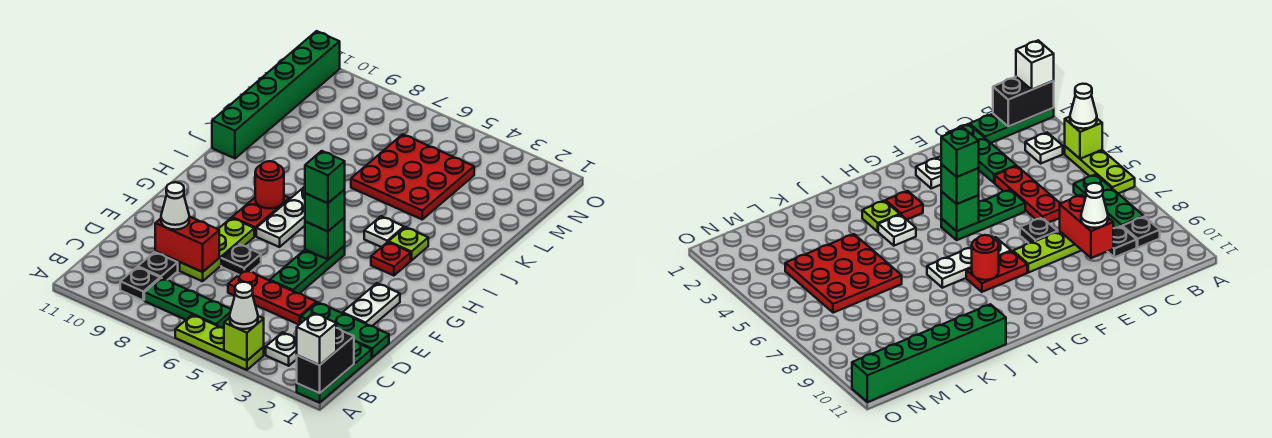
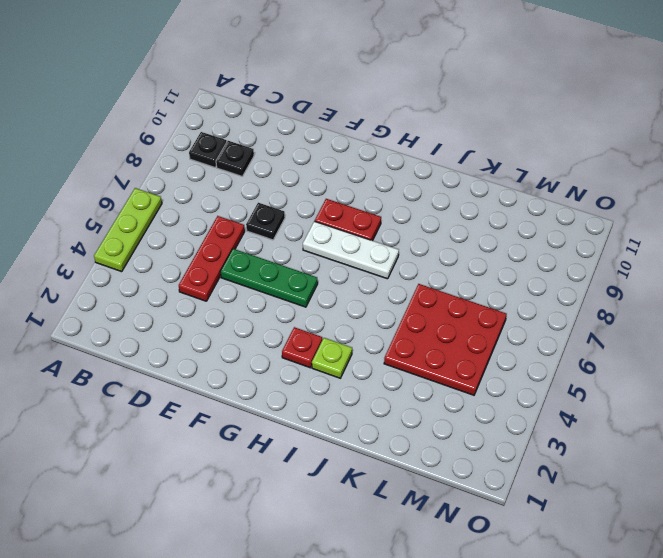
none -> green plate A1:C1 level 1
none -> white plate B3 level 1
none -> green plate B6:B8 level 1

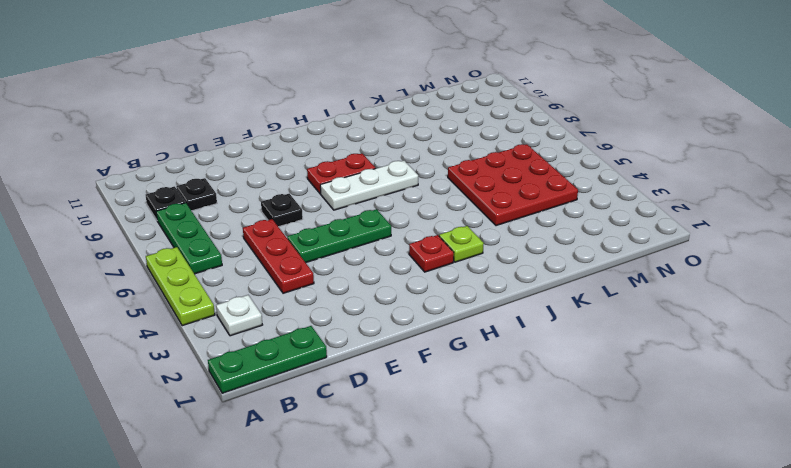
none -> green plate D1:D3 level 1
none -> lime plate D8:F8 level 1
none -> white plate E2:F2 level 1

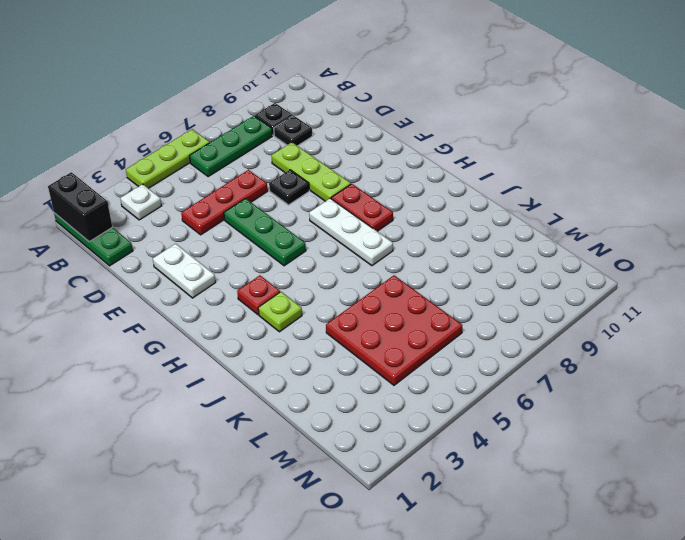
none -> green plate D1:D3 level 1
none -> white plate I4 level 1
none -> green brick J11:O11 level 1

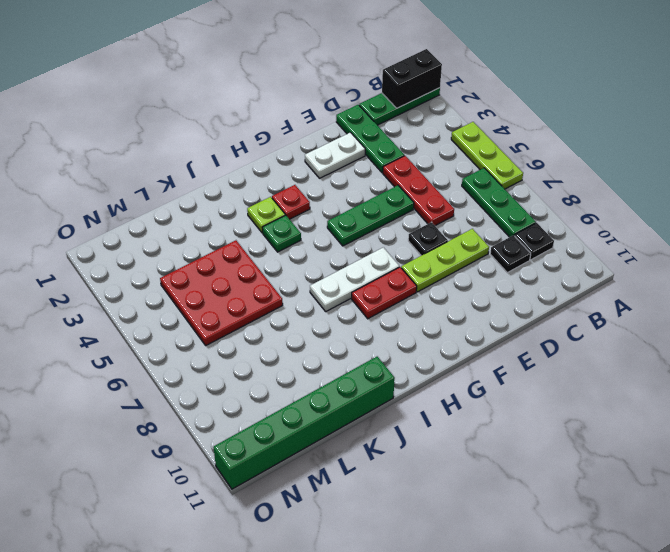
green plate I4 level 1 -> white plate I4 level 1
none -> white plate B3 level 1
none -> lime brick A4 level 2
none -> red brick D8:D9 level 2

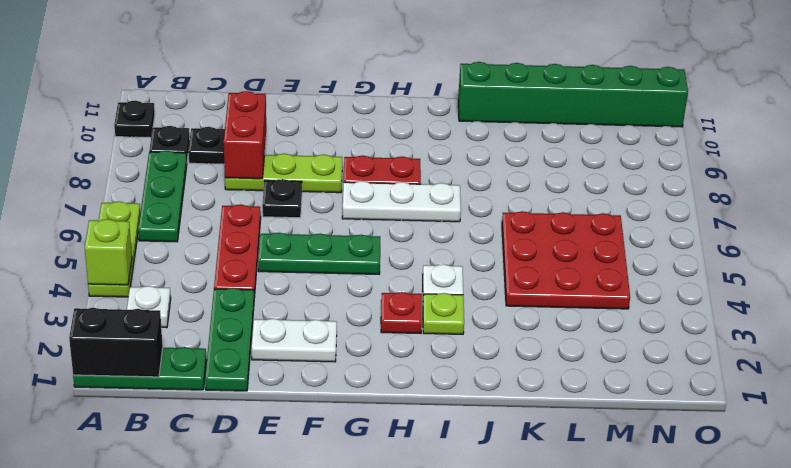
black plate A10 level 1 -> none
none -> green brick G5 level 2
none -> red round brick H8 level 2
none -> white brick A1 level 3

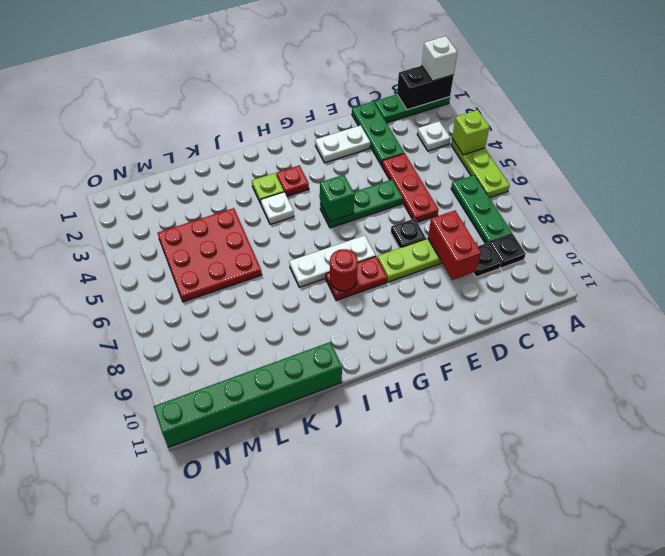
none -> white cone A4 level 3
none -> white cone D9 level 3
none -> green brick G5 level 3

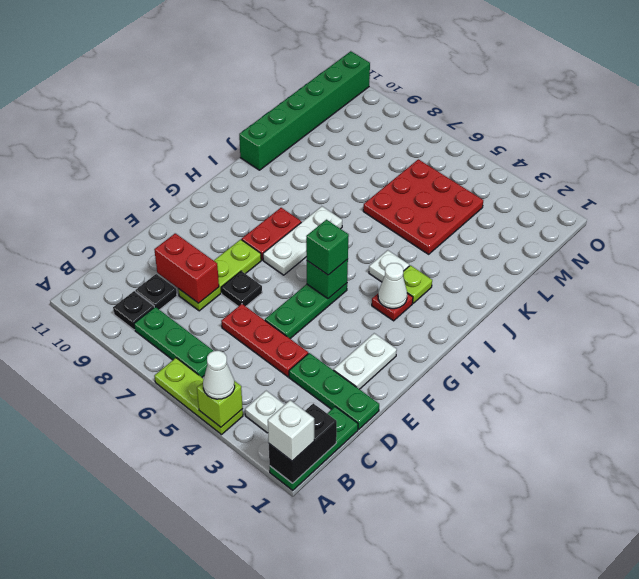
white cone H3 level 2 -> white cone D9 level 3
none -> red round brick H8 level 2
none -> green brick G5 level 4

